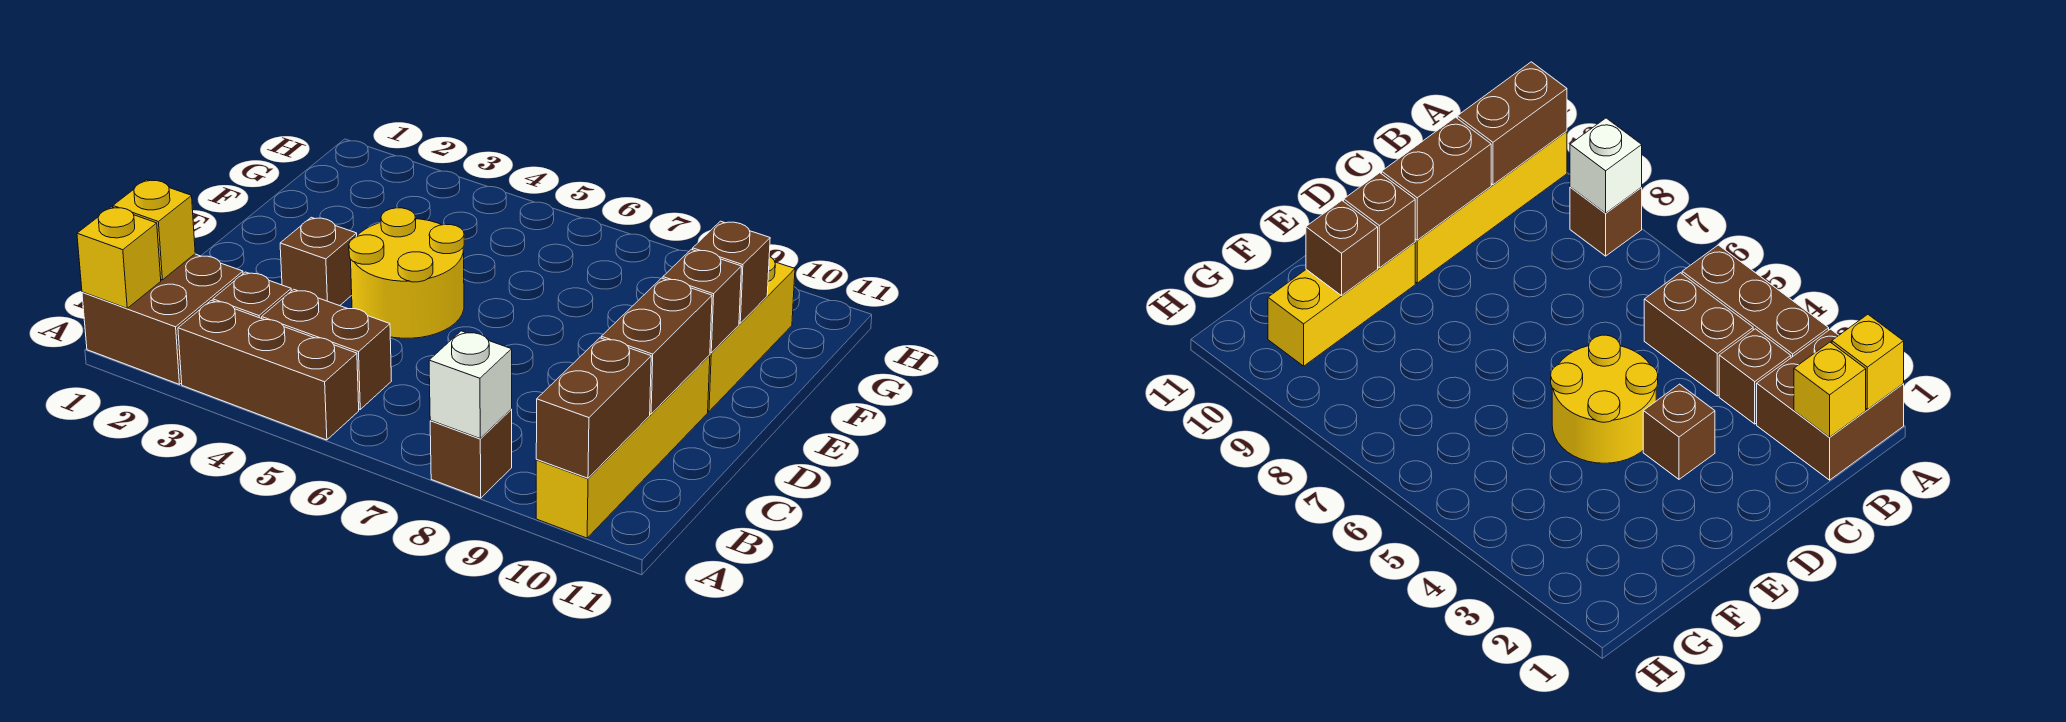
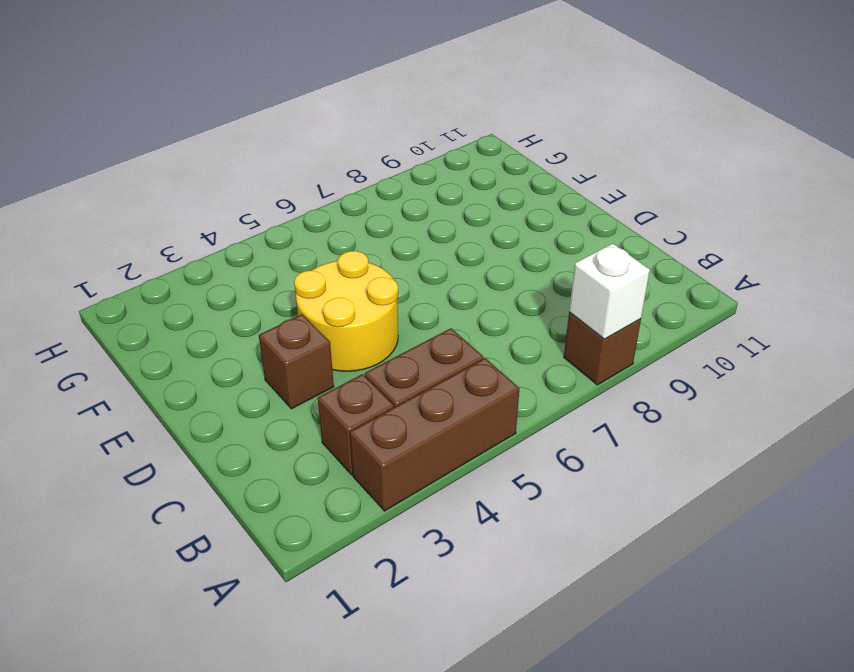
none -> brown brick A1:B2 level 1
none -> yellow brick A10:D10 level 1
none -> yellow brick E10:G10 level 1

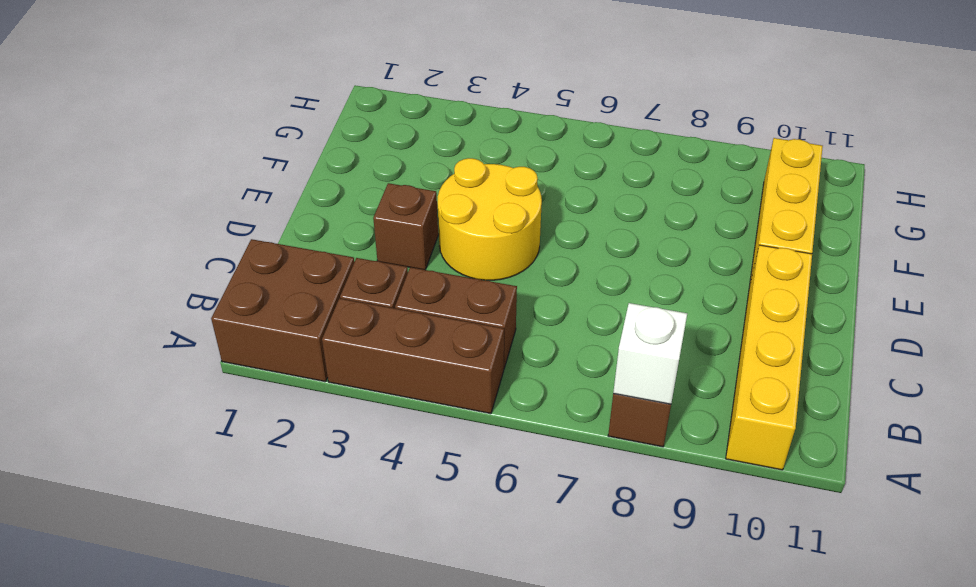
none -> yellow brick A1 level 2
none -> brown brick A10:B10 level 2
none -> yellow brick B1 level 2

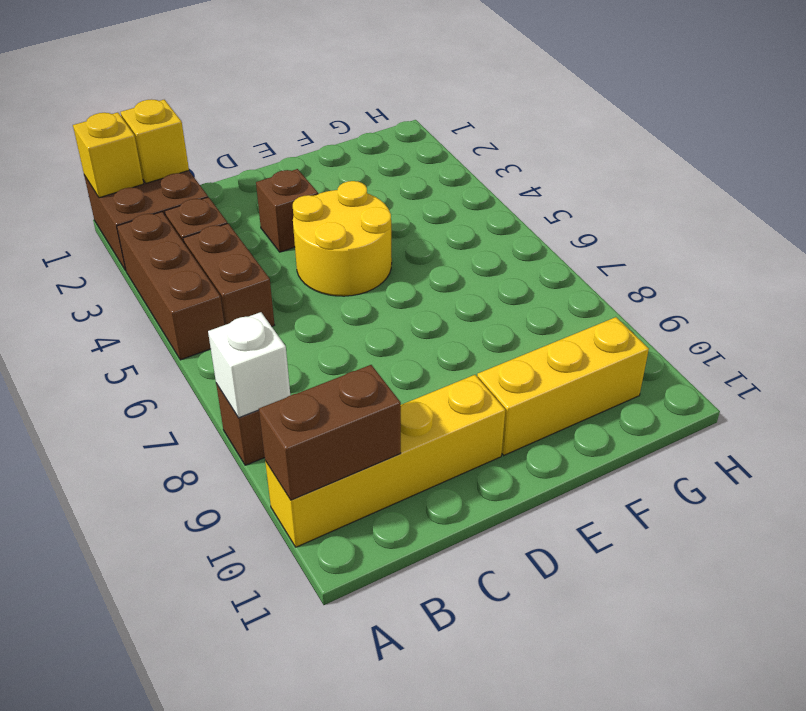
none -> brown brick C10:D10 level 2
none -> brown brick E10 level 2
none -> brown brick F10 level 2

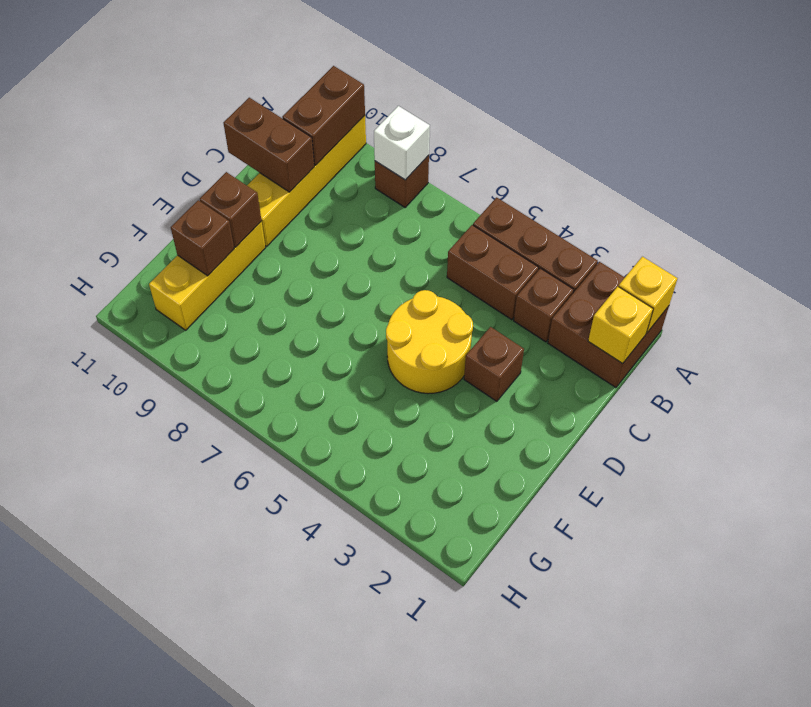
brown brick C10:C11 level 2 -> brown brick C10:D10 level 2

